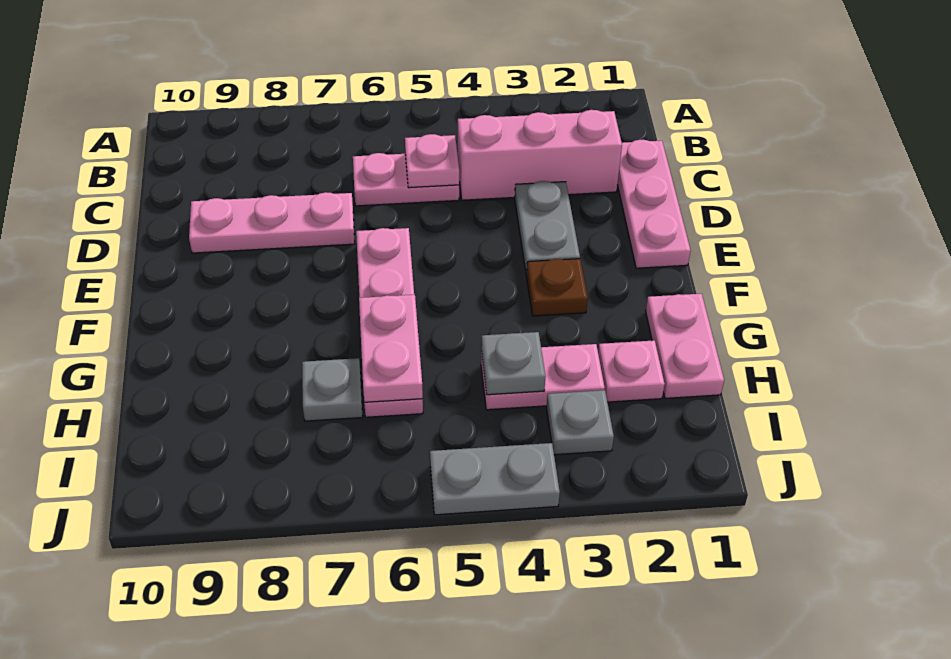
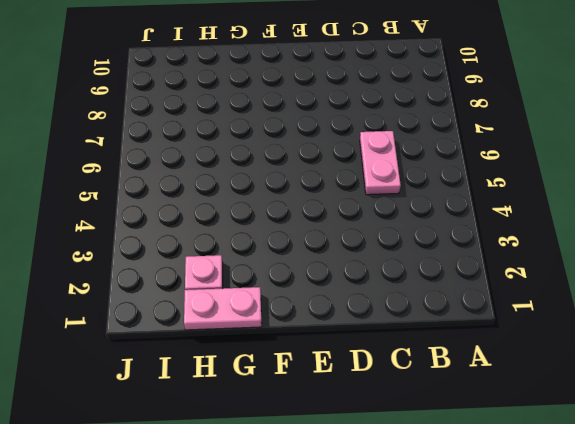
none -> pink plate C1:E1 level 1
none -> pink brick C2:C4 level 1
none -> grey plate D3:E3 level 1

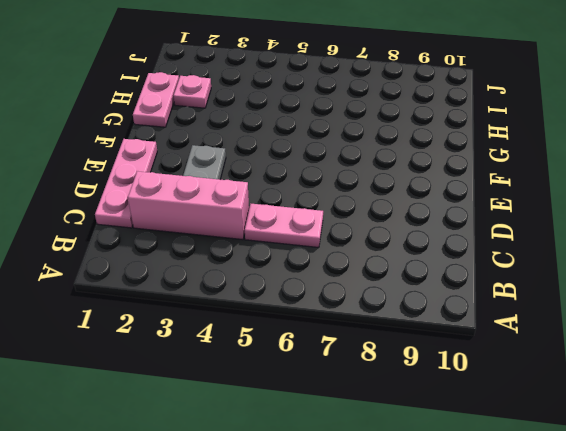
none -> pink plate D7:D9 level 1
none -> pink plate E6:H6 level 1
none -> brown plate F3 level 1

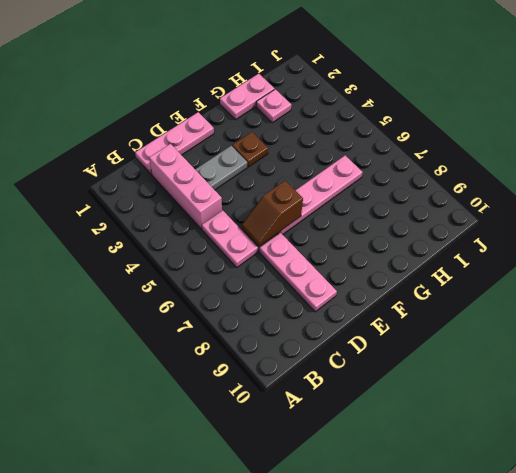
brown slope D6:E6 level 2 top E -> none
none -> pink plate H3:H4 level 1
none -> grey plate H7 level 1
none -> grey plate I3 level 1

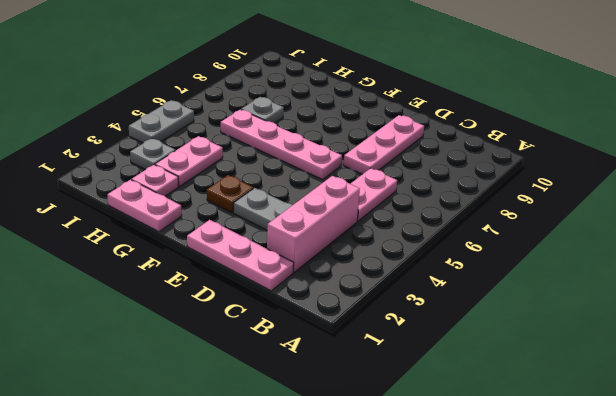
none -> pink plate C5 level 2
none -> pink plate G6:H6 level 2
none -> grey plate H4 level 2

